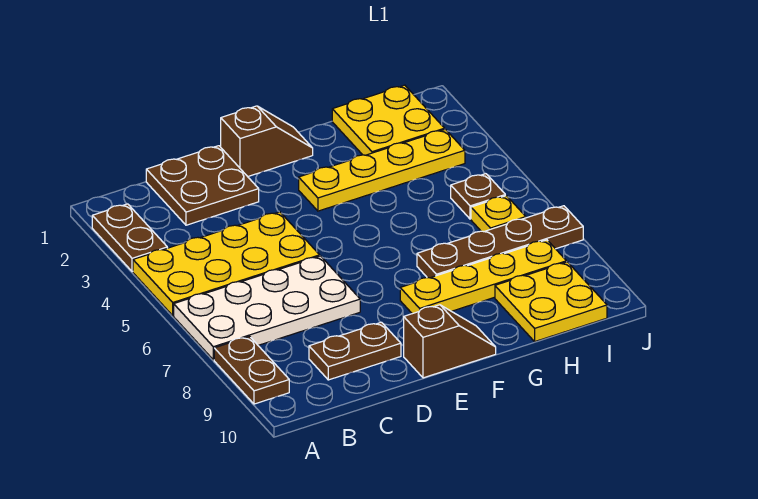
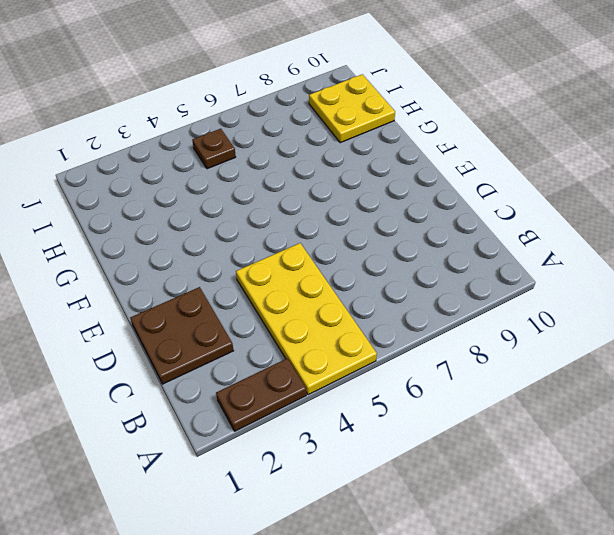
none -> white plate A6:D7 level 1
none -> brown plate A8:A9 level 1
none -> brown plate C9:D9 level 1

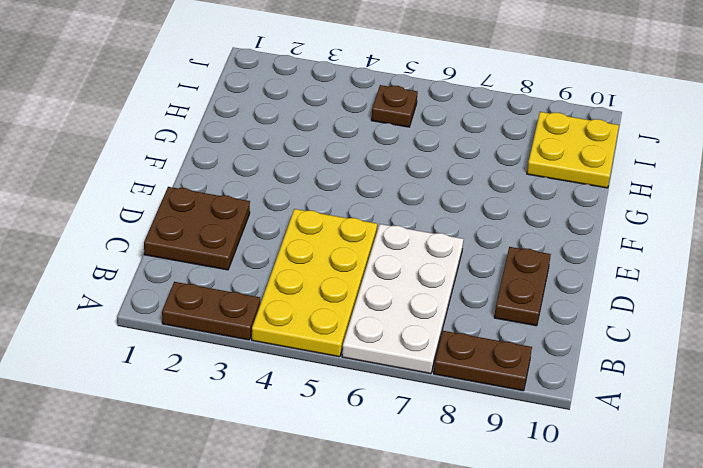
none -> brown slope E1:F1 level 1 top E
none -> brown slope E10:F10 level 1 top E
none -> yellow plate F3:I3 level 1

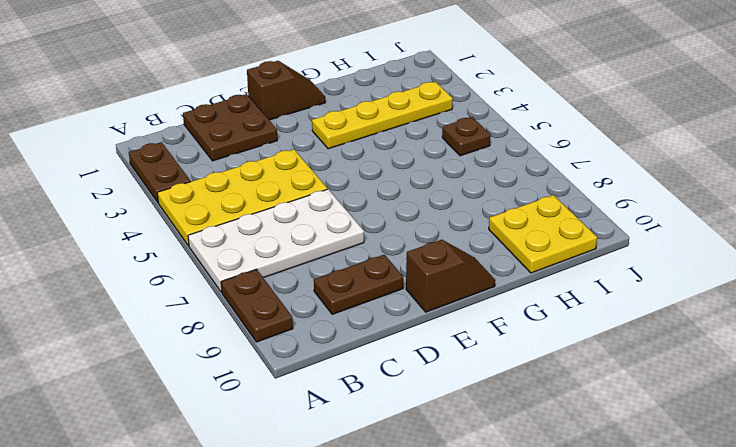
none -> yellow plate F8:I8 level 1
none -> brown plate G7:J7 level 1
none -> yellow plate H1:I2 level 1

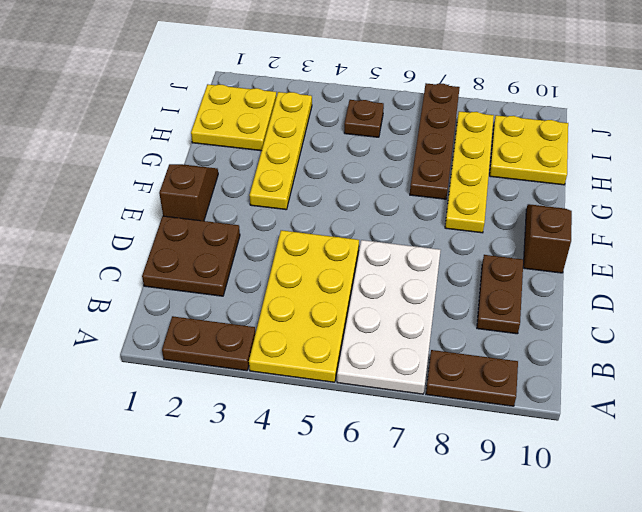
none -> yellow plate I6 level 1

